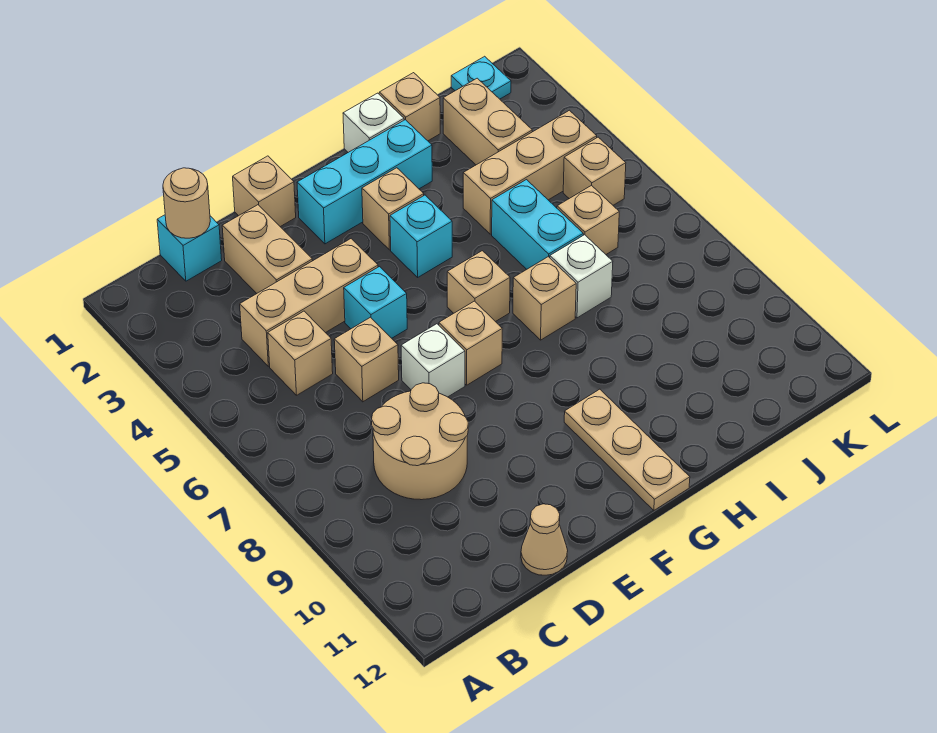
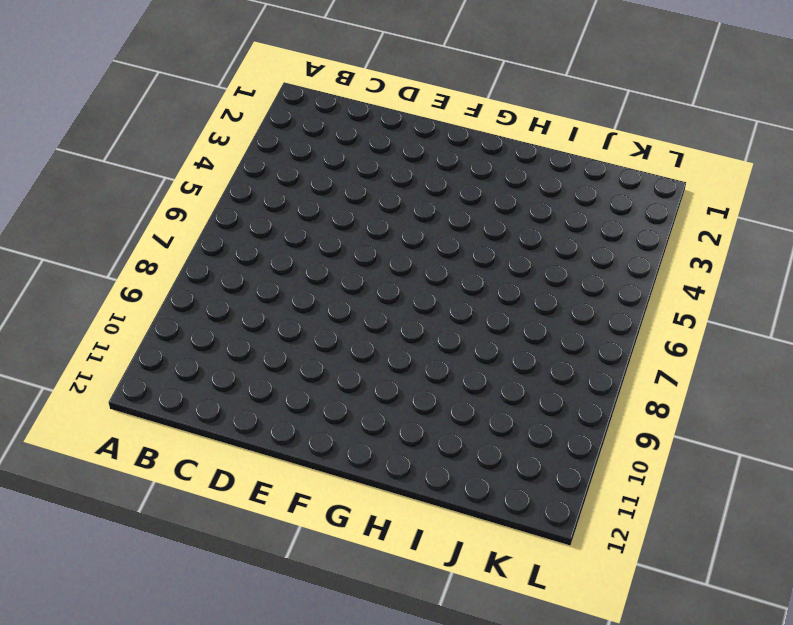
none -> cyan brick C1 level 1
none -> tan brick C4:E4 level 1
none -> tan brick C5 level 1

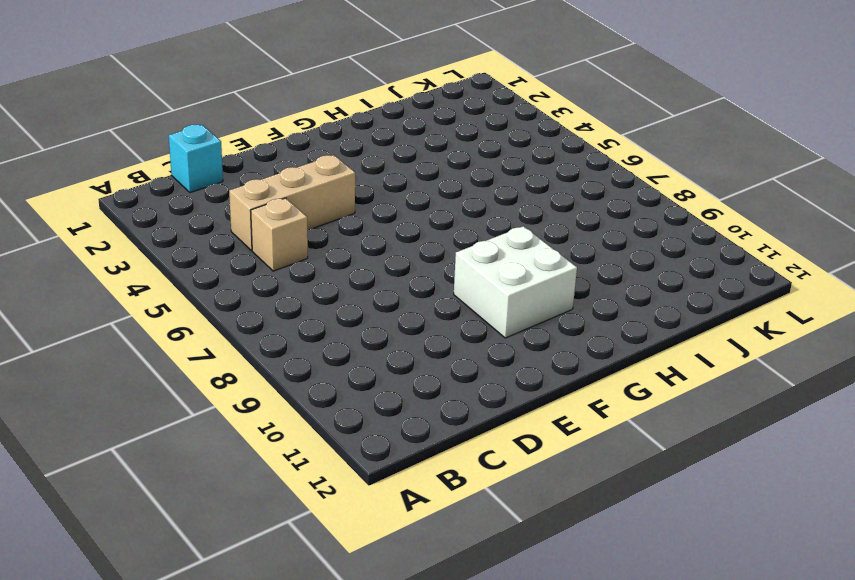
white brick F9:G10 level 1 -> tan plate G10:G12 level 1
none -> tan round brick C8:D9 level 1
none -> tan brick D2:D3 level 1
none -> tan brick D6 level 1

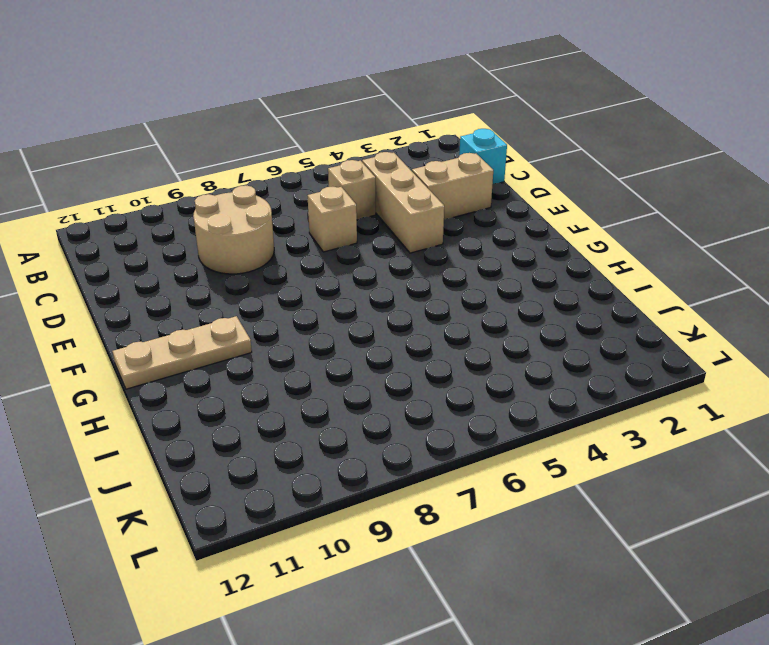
none -> tan cone D12 level 1
none -> tan brick E1 level 1
none -> cyan brick E5 level 1

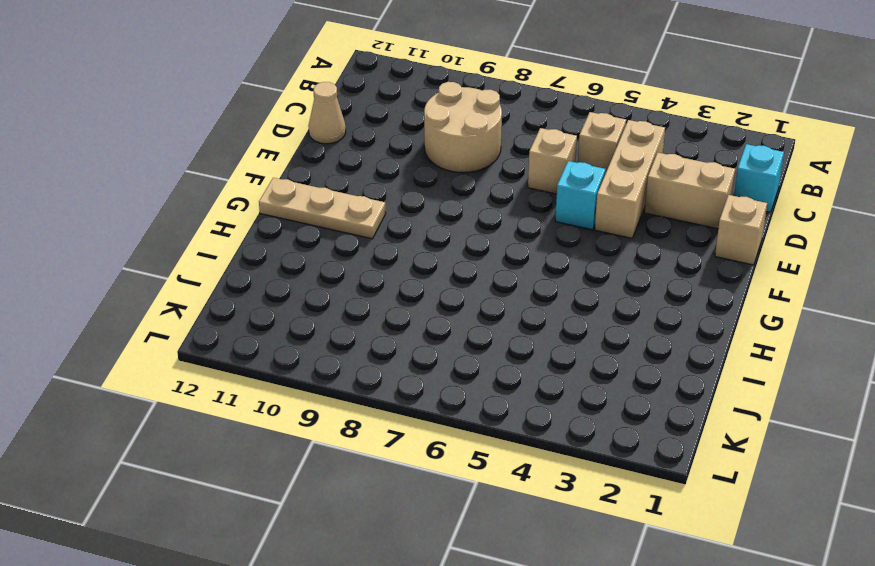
none -> white brick E7 level 1
none -> cyan brick F2:H2 level 1
none -> tan brick F7 level 1

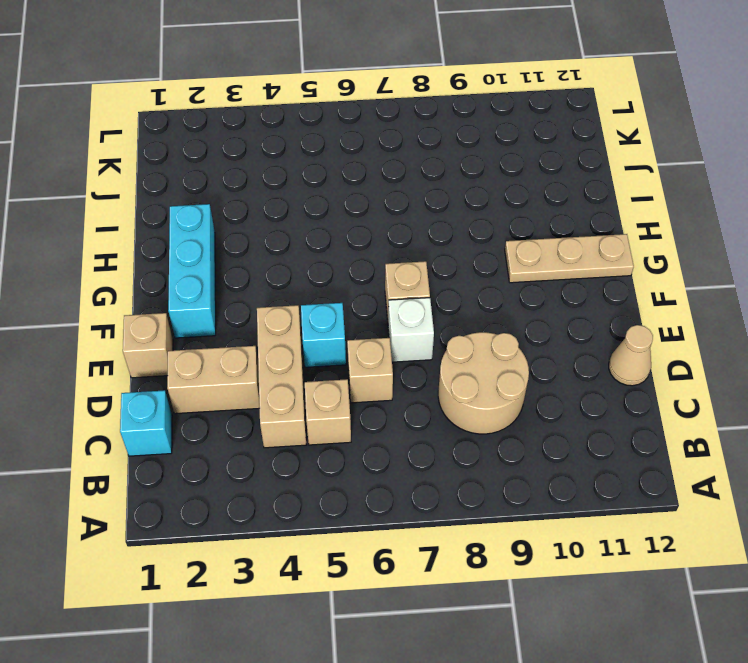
none -> tan brick G3 level 1
none -> cyan brick G4 level 1
none -> tan brick G6 level 1

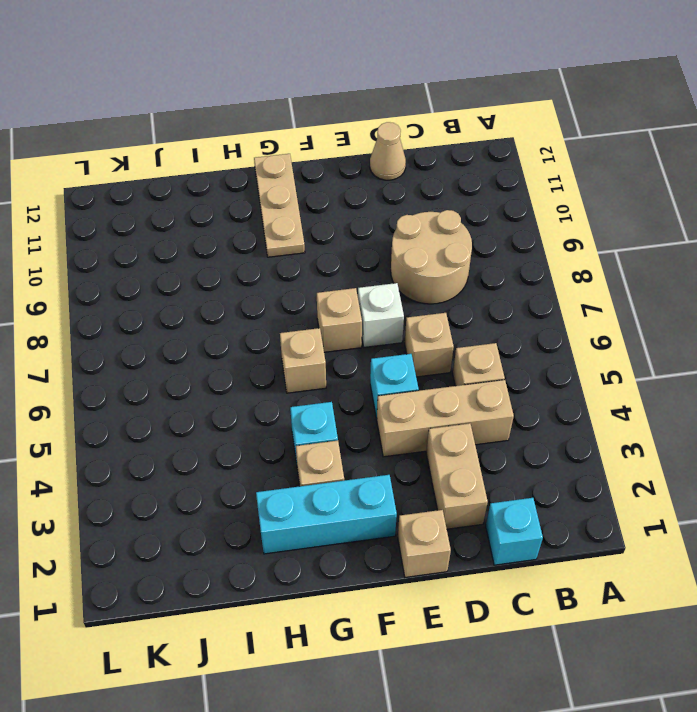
none -> white brick H1 level 1
none -> tan brick H7 level 1
none -> tan brick I1 level 1

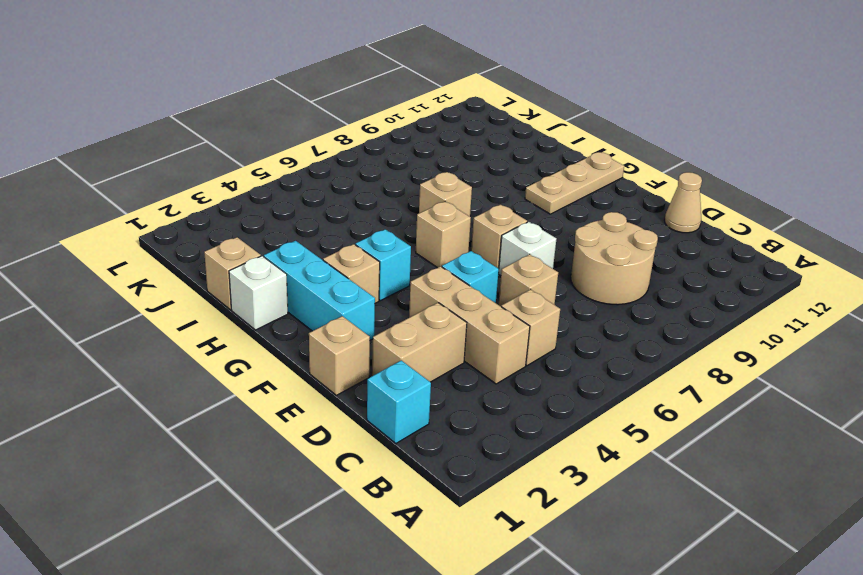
none -> tan brick I4:K4 level 1
none -> cyan brick I5:I6 level 1
none -> white brick I7 level 1

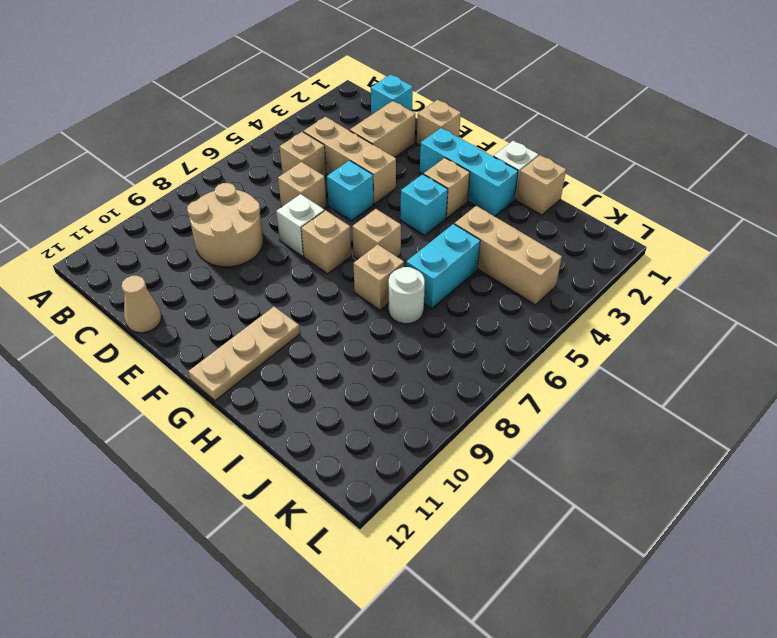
white round brick I7 level 1 -> white brick I7 level 1
none -> tan brick J2:J3 level 1
none -> tan brick J6 level 1
none -> cyan plate K1 level 1

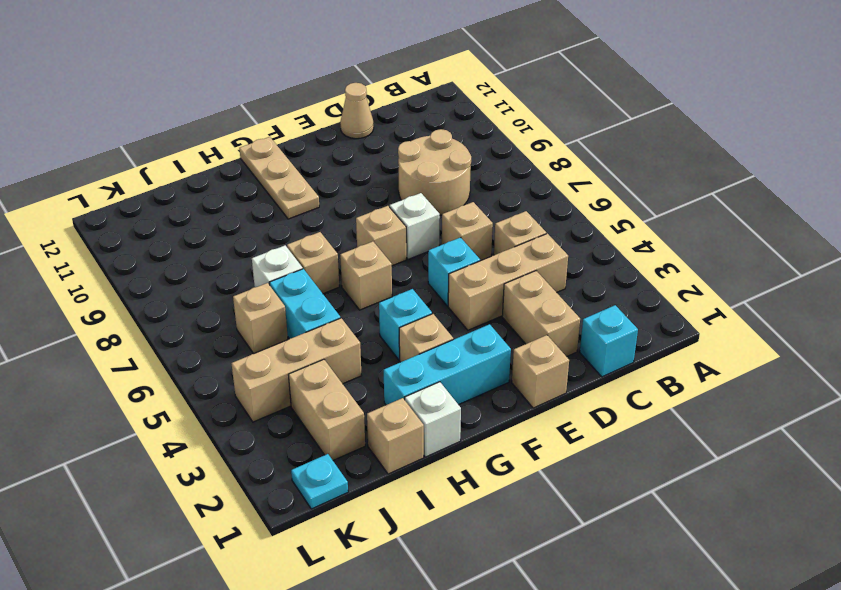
none -> tan brick K5 level 1
none -> tan round brick C1 level 2

